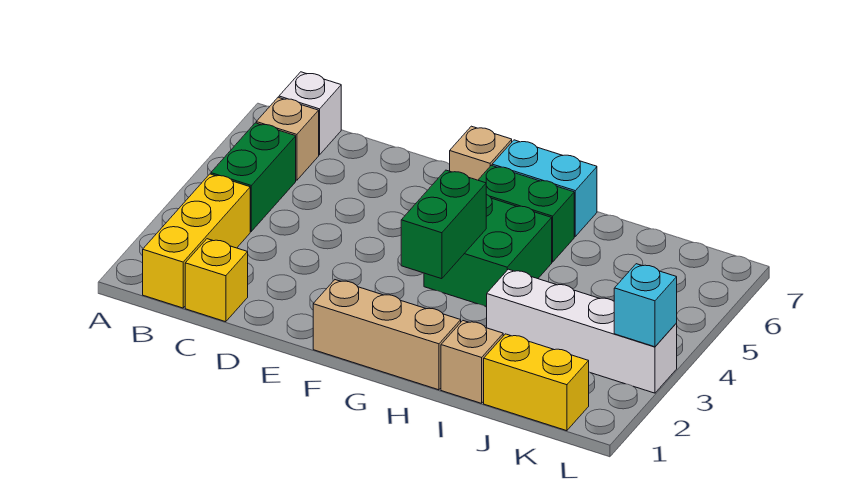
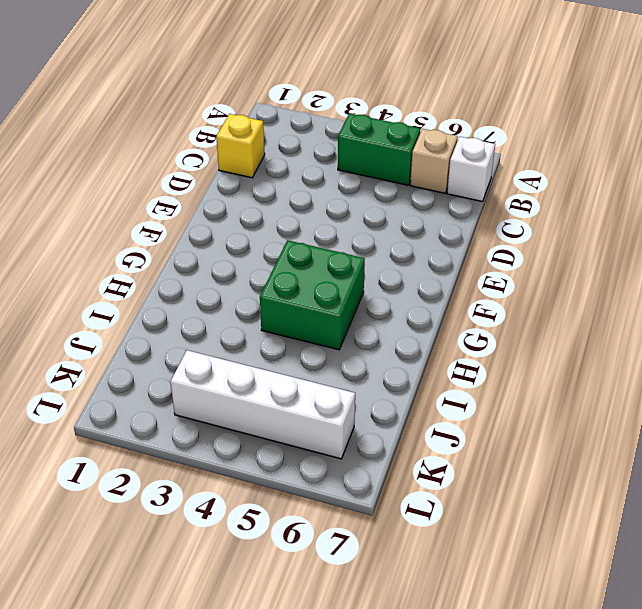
white brick K3:K6 level 1 -> white brick I3:L3 level 1
none -> yellow brick B1:B3 level 1
none -> tan brick F1:H1 level 1
none -> tan brick F7 level 1

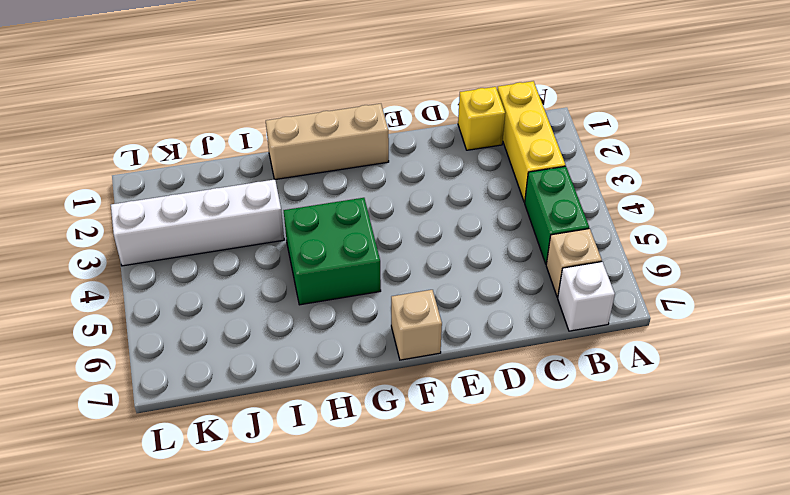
none -> green brick G6:H6 level 1
none -> cyan brick G7:H7 level 1
none -> tan brick I1 level 1

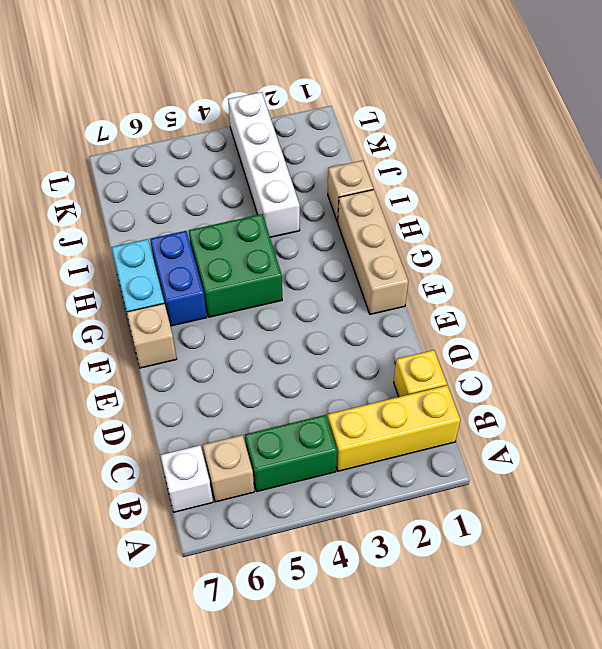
blue brick G6:H6 level 1 -> green brick G6:H6 level 1
none -> yellow brick J1:K1 level 1
none -> green brick G3:G4 level 2
none -> cyan brick L3 level 2

